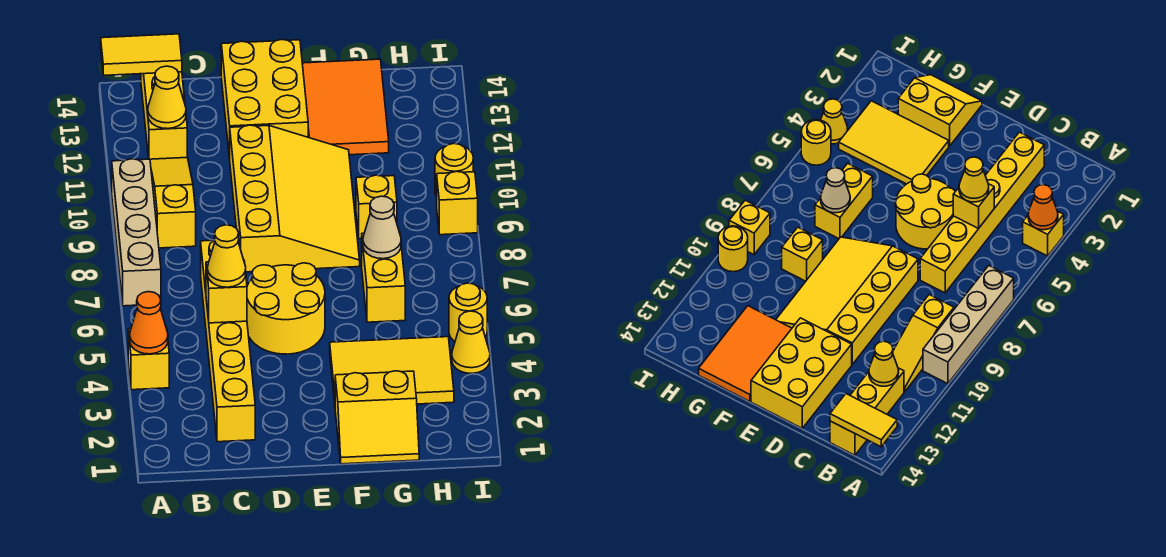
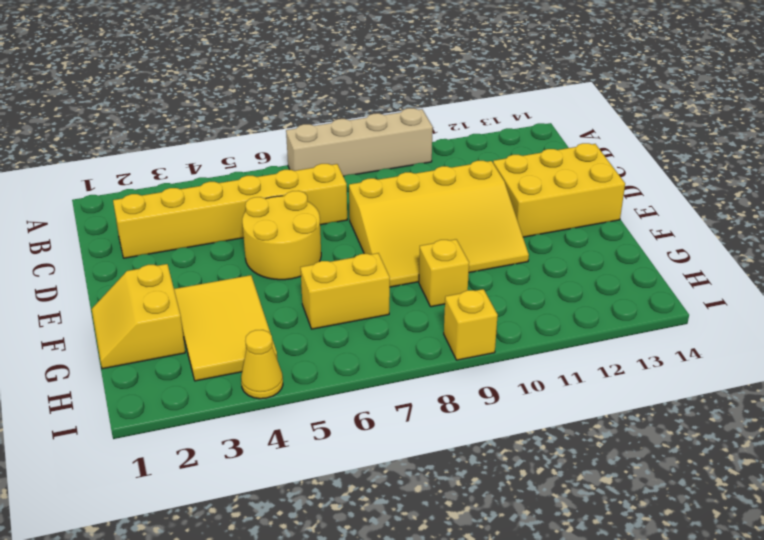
none -> yellow brick A4 level 1
none -> yellow slope B9:B11 level 1 top 9
none -> yellow brick B12:B14 level 1

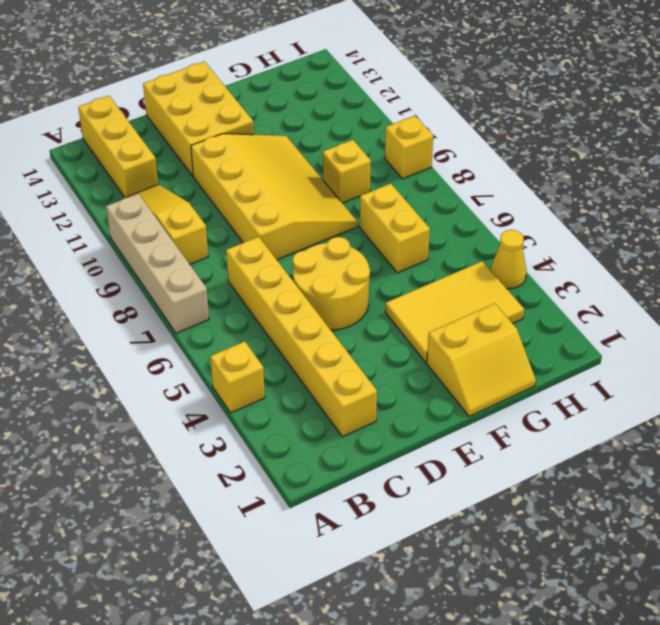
none -> orange tile F12:G14 level 1
none -> yellow round brick I5 level 1
none -> yellow round brick I10 level 1

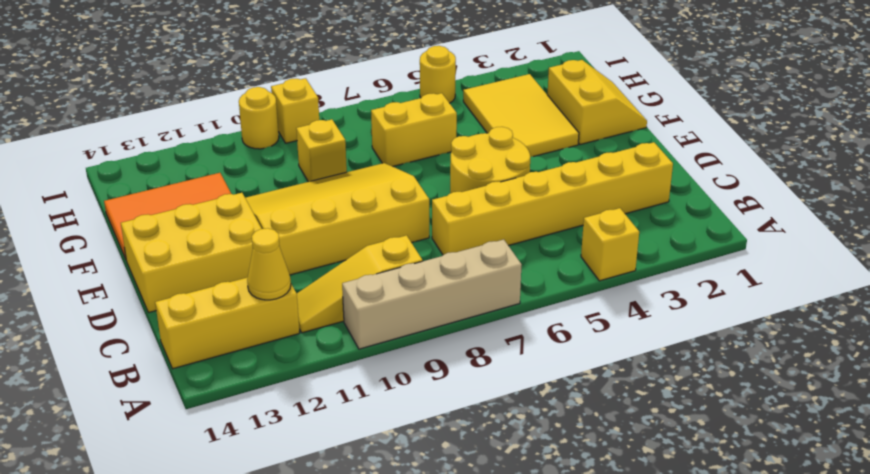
none -> yellow cone I4 level 1
none -> orange cone A4 level 2
none -> yellow tile A14:B14 level 2

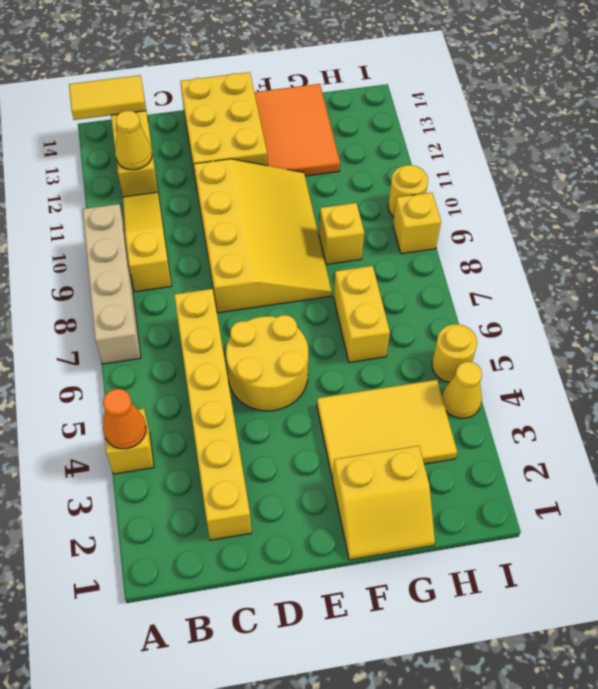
none -> yellow brick C5 level 2
none -> tan cone G7 level 2
none -> yellow cone C5 level 3

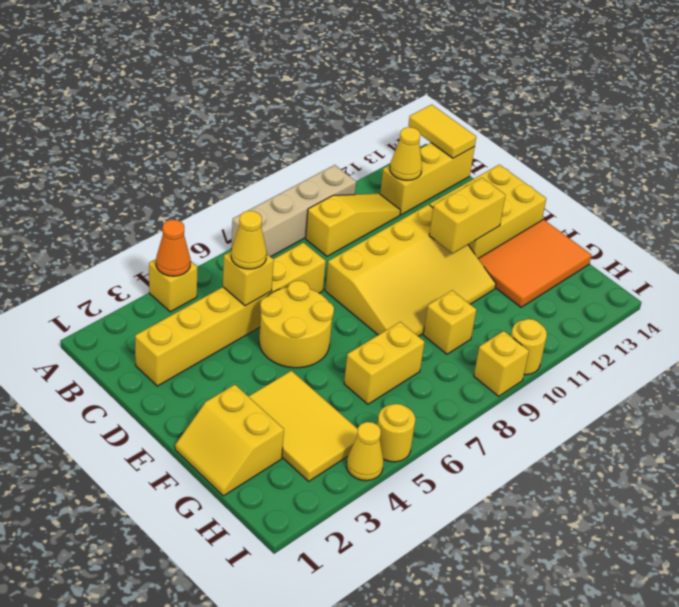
yellow brick E11:E12 level 2 -> none
none -> tan cone G7 level 2

